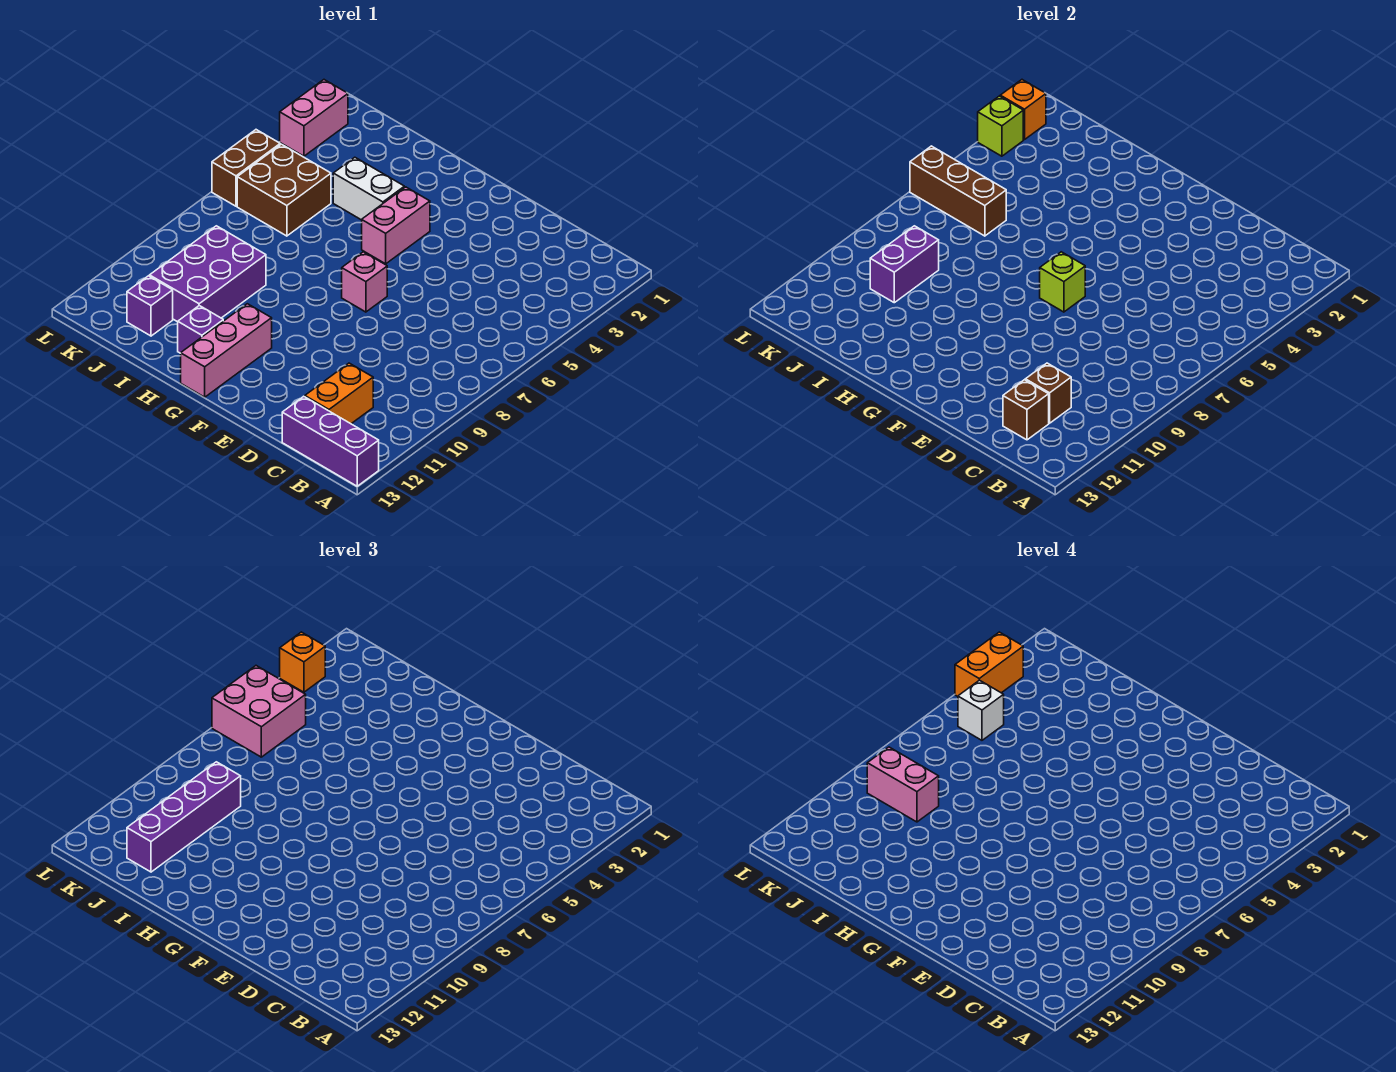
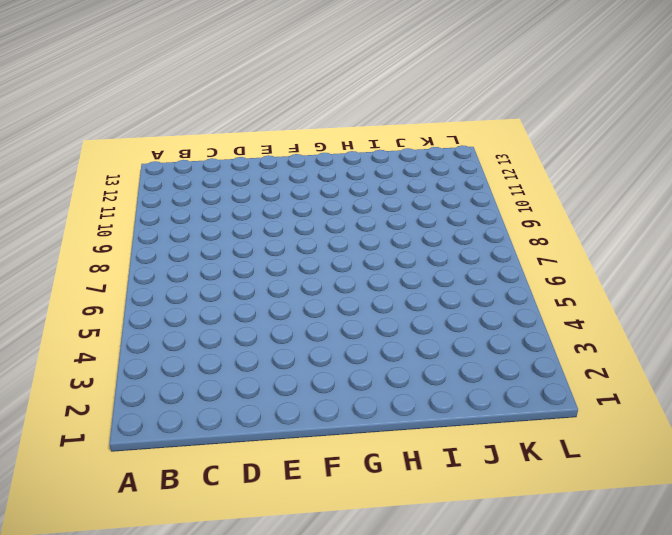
none -> purple brick A13:C13 level 1
none -> orange brick C11:C12 level 1
none -> pink brick F7 level 1

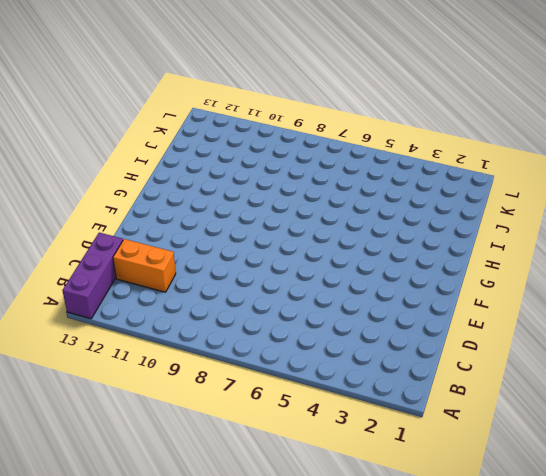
none -> pink brick F7 level 1
none -> pink brick G4:G5 level 1
none -> pink brick G11:G13 level 1

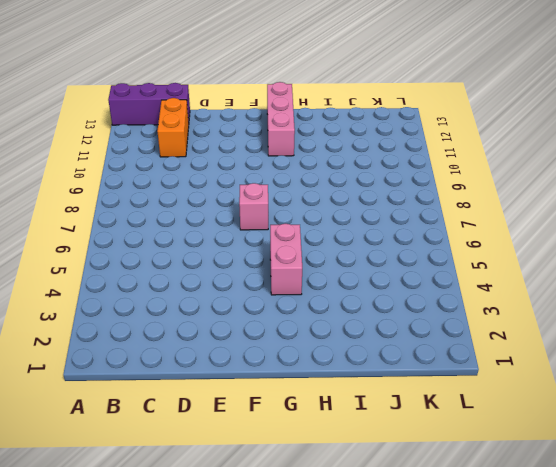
none -> white brick H4:I4 level 1
none -> purple brick H12 level 1
none -> purple brick I9:J11 level 1

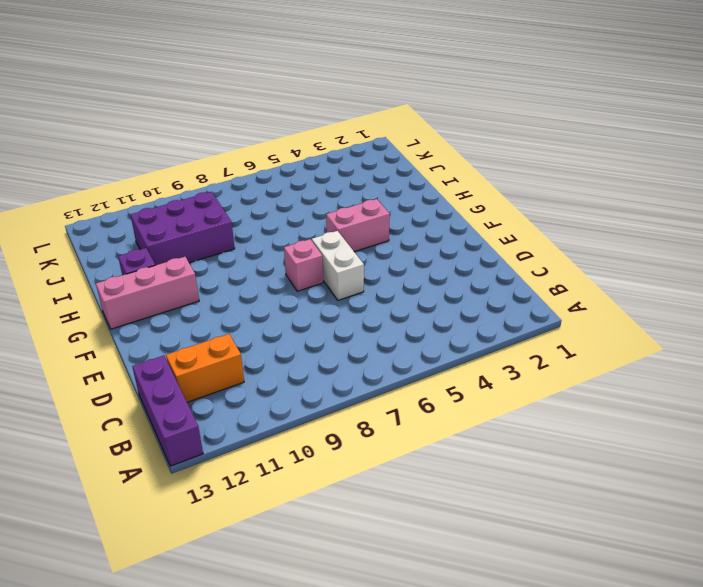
white brick E6:F6 level 1 -> white brick H4:I4 level 1
none -> brown brick J5:K6 level 1
none -> purple brick J12 level 1
none -> pink brick L2:L3 level 1

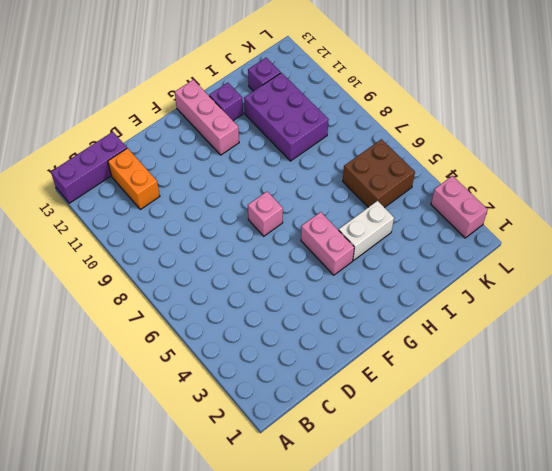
none -> brown brick L5:L6 level 1
none -> brown brick C11 level 2
none -> brown brick C12 level 2

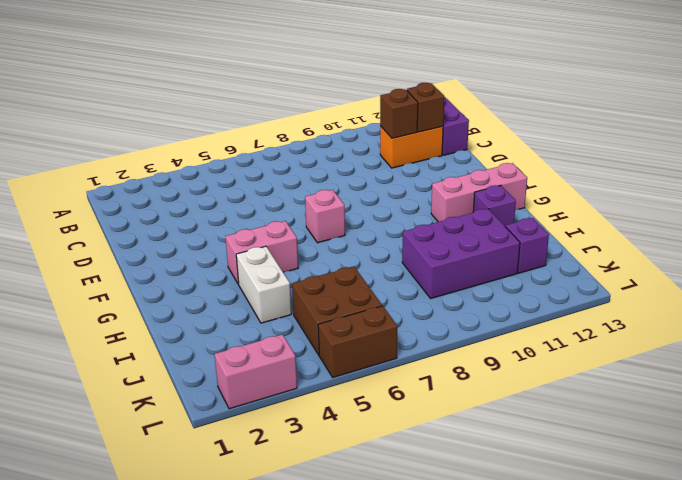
none -> lime brick F7 level 2
none -> brown brick J6:L6 level 2
none -> purple brick J9:J10 level 2

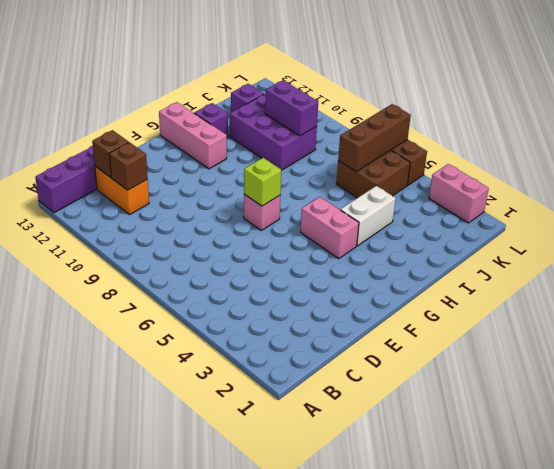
none -> orange brick L2 level 2
none -> lime brick L3 level 2
none -> purple brick J9:J12 level 3

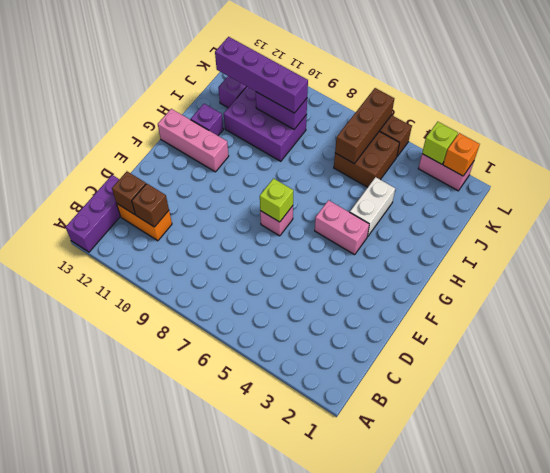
none -> pink brick K5:L6 level 3
none -> orange brick L3 level 3
none -> pink brick J9:K9 level 4

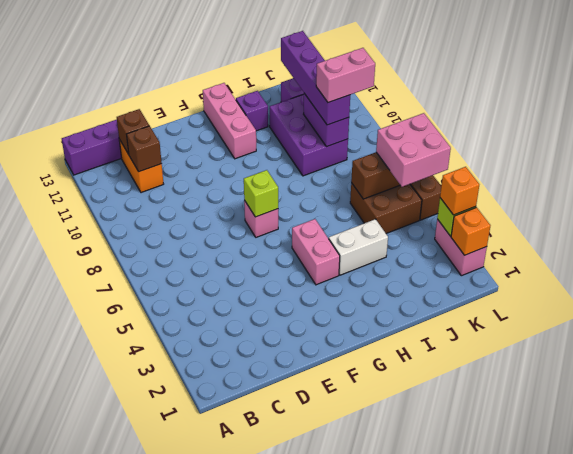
none -> white brick K5 level 4
none -> orange brick L3:L4 level 4

